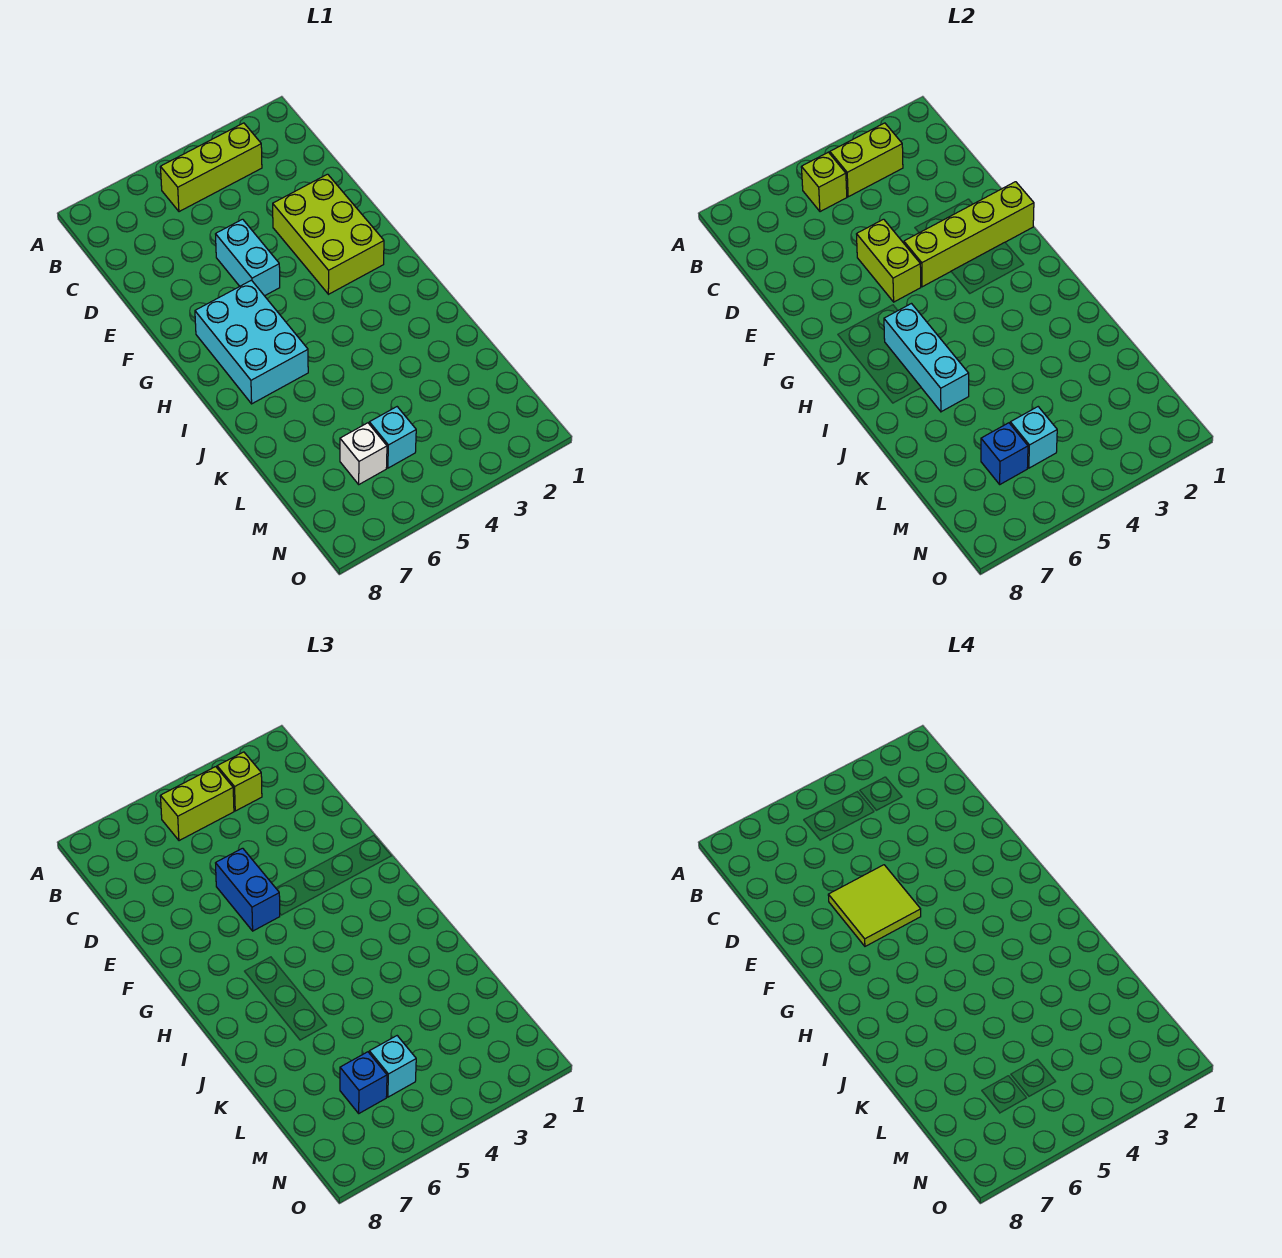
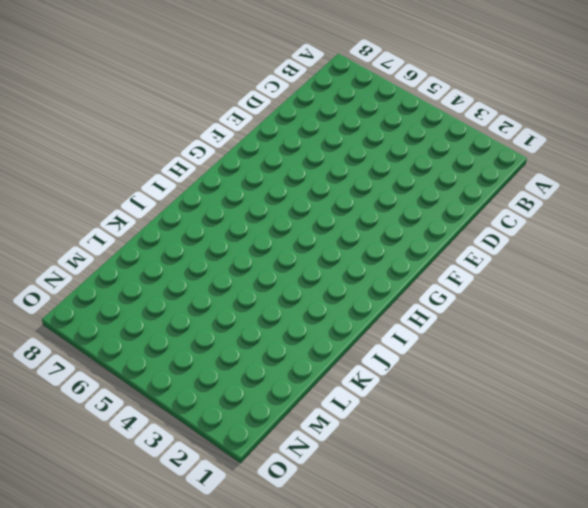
none -> lime brick B3:B5 level 1
none -> lime brick E2:G3 level 1
none -> cyan brick E5:F5 level 1

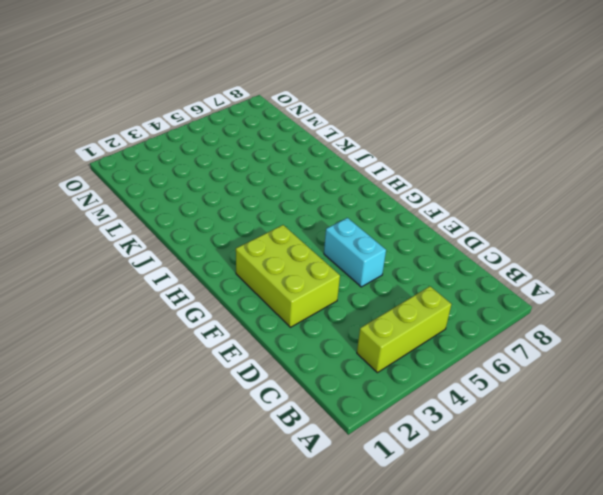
none -> cyan brick G6:I7 level 1
none -> cyan brick M5 level 1
none -> white brick M6 level 1

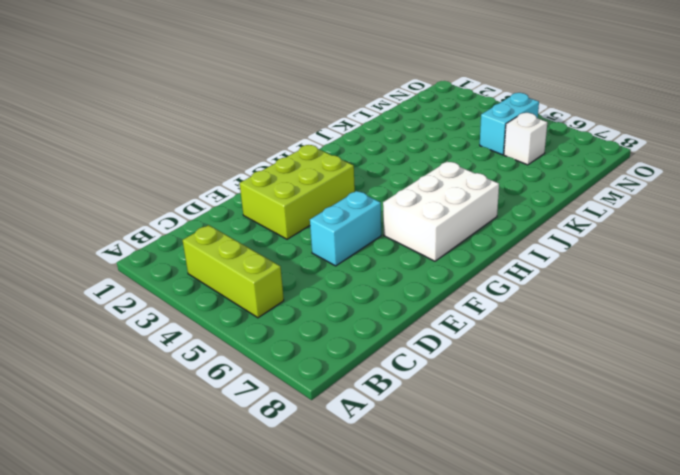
white brick G6:I7 level 1 -> cyan brick G6:I7 level 1
cyan brick M5:N5 level 1 -> cyan brick M5 level 1
none -> lime brick B3:B4 level 2
none -> lime brick B5 level 2
none -> lime brick E5:F5 level 2

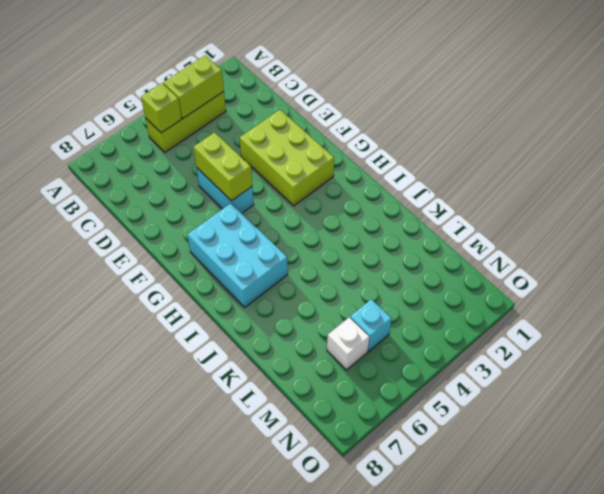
none -> lime brick F1:F4 level 2
none -> cyan brick H6:J6 level 2
none -> cyan brick M5 level 2

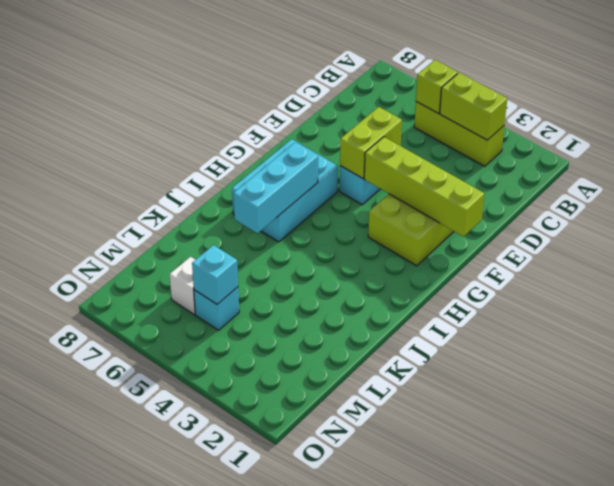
none -> blue brick M6 level 2
none -> lime brick B3 level 3
none -> lime brick B4:B5 level 3

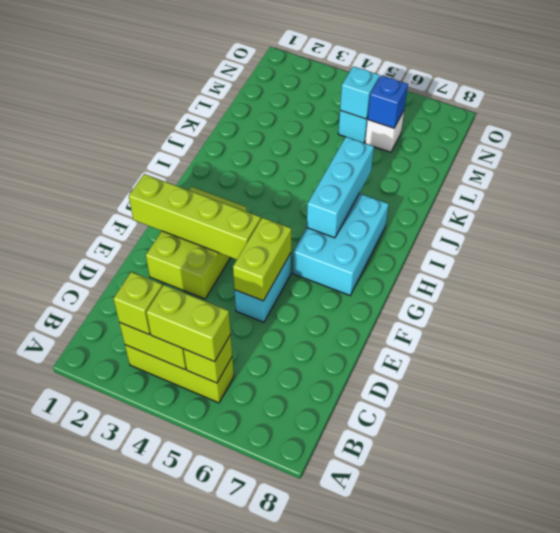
none -> blue brick E5:F5 level 3
none -> cyan brick M5 level 3
none -> blue brick M6 level 3

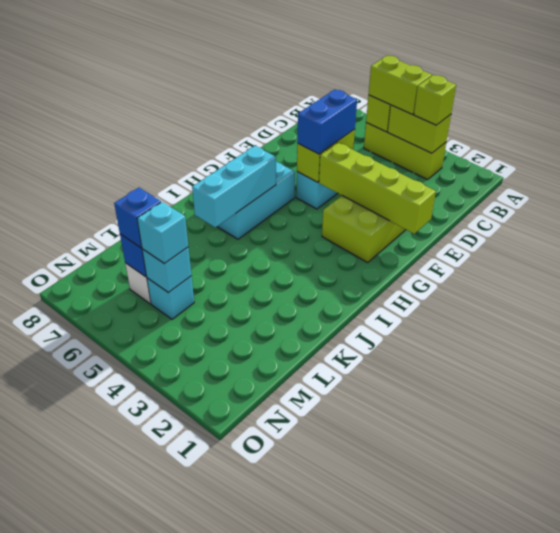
none -> lime tile E5:F6 level 4

